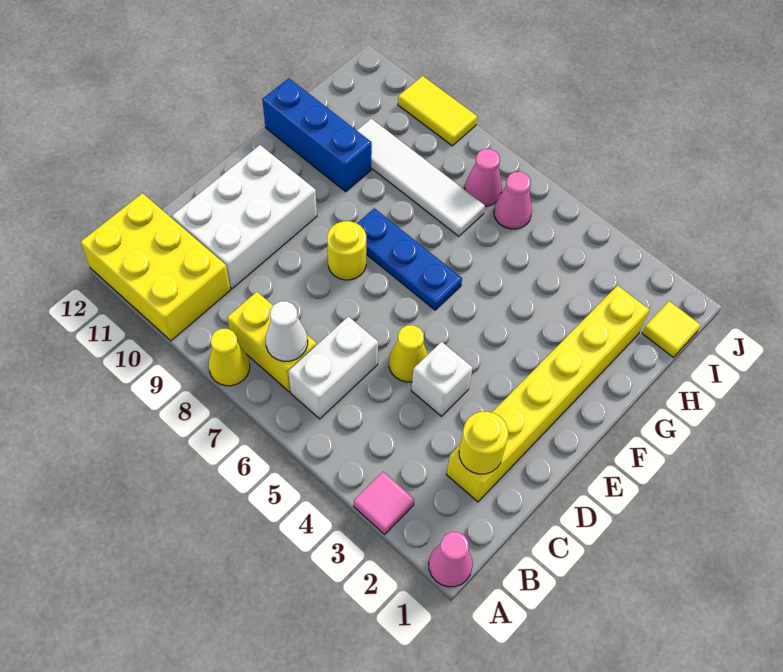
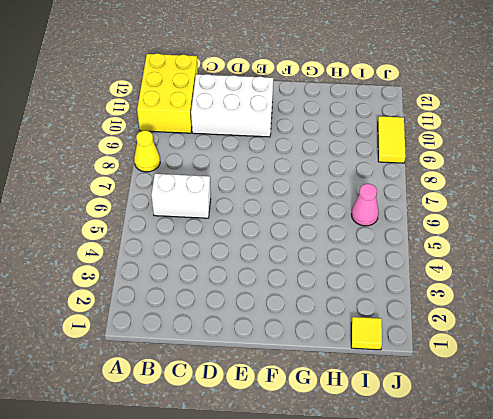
none -> pink cone A1 level 1
none -> pink tile A3 level 1
none -> yellow brick B7:B8 level 1

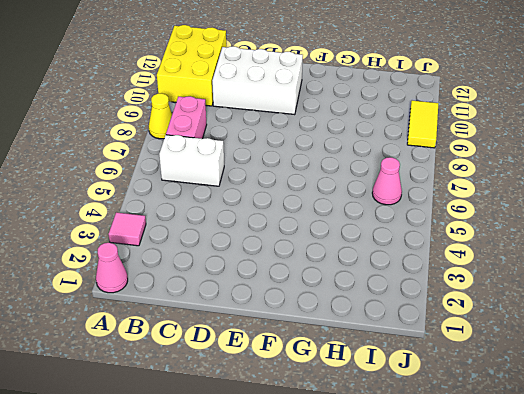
pink brick B7:B8 level 1 -> yellow brick B7:B8 level 1
none -> yellow brick C2:H2 level 1
none -> white brick D4 level 1
none -> yellow cone D5 level 1

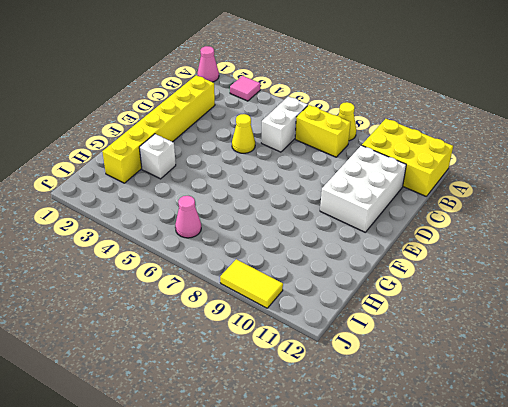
white brick G3 level 1 -> white brick D4 level 1
none -> yellow round brick E8 level 1
none -> blue plate F6:F8 level 1
none -> blue brick G10:G12 level 1

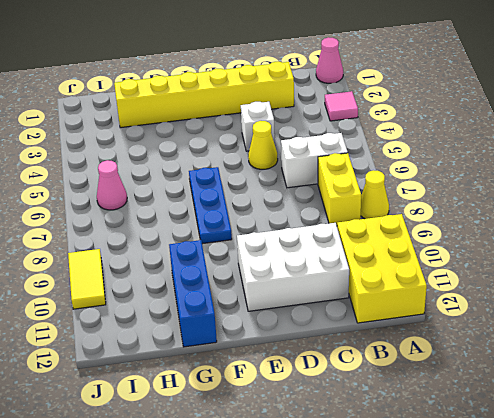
none -> yellow round brick E8 level 1
none -> white tile H7:H10 level 1
none -> yellow tile I1 level 1

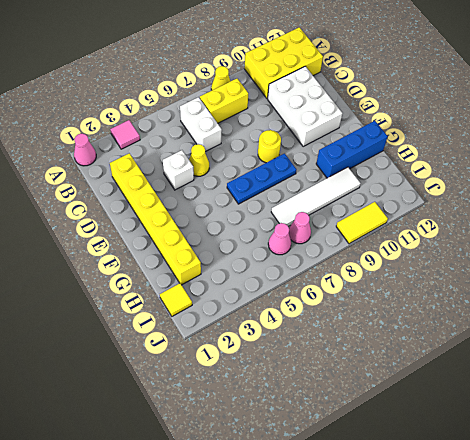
none -> white cone B7 level 2
none -> yellow round brick C2 level 2

